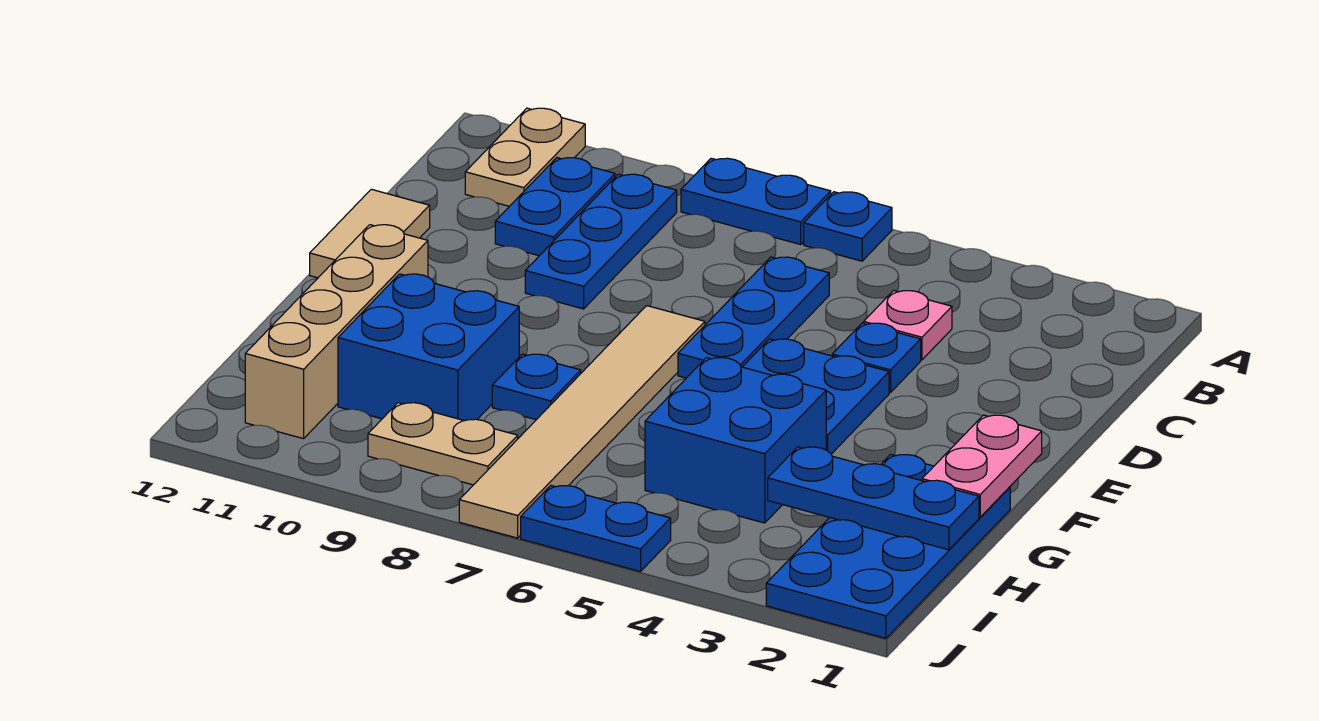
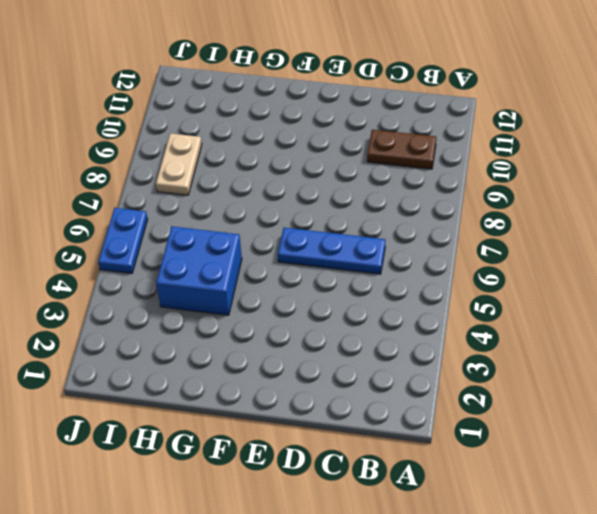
brown plate B10:C10 level 1 -> blue plate B10:C10 level 1
none -> blue plate A6 level 1
none -> blue plate A7:A8 level 1
none -> tan plate A11:B11 level 1

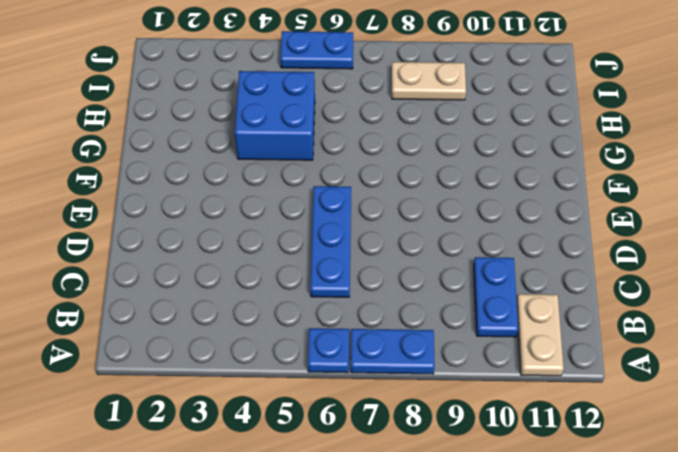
none -> blue plate B9:D9 level 1
none -> pink plate C4 level 1
none -> blue plate D4 level 1

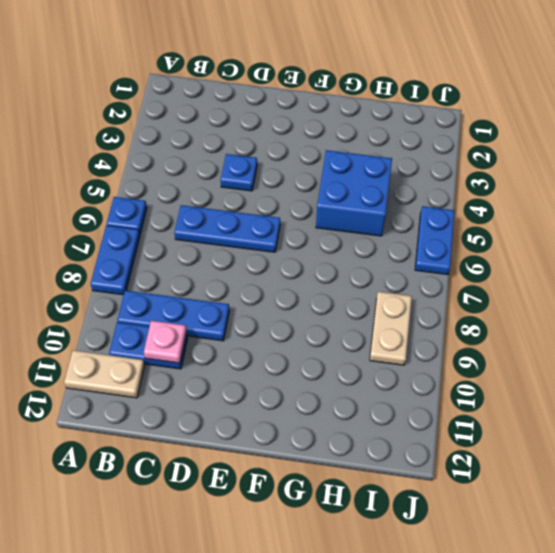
pink plate C10 level 2 -> pink plate C4 level 1
none -> tan tile D12:E12 level 1
none -> blue plate E4:F5 level 1
none -> tan tile E7:J7 level 1

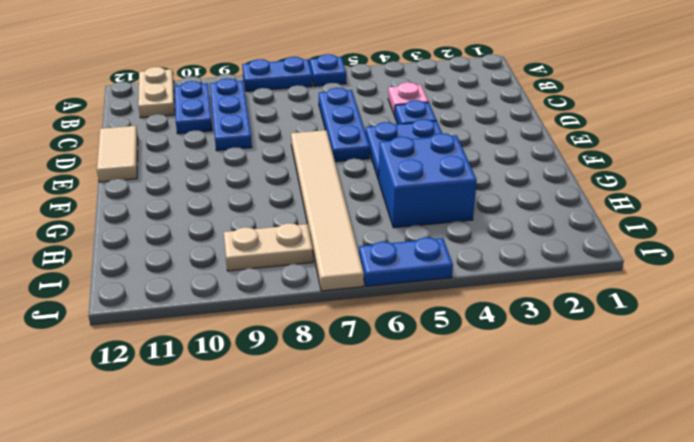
none -> tan brick F11:I11 level 1
none -> blue plate G1:J2 level 1
none -> blue plate G8 level 1

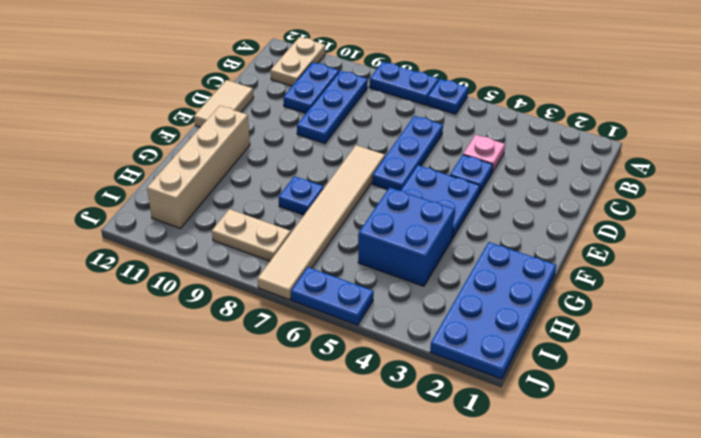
none -> blue brick G9:H10 level 1
none -> pink plate F1:G1 level 2
none -> blue plate H1:H3 level 2

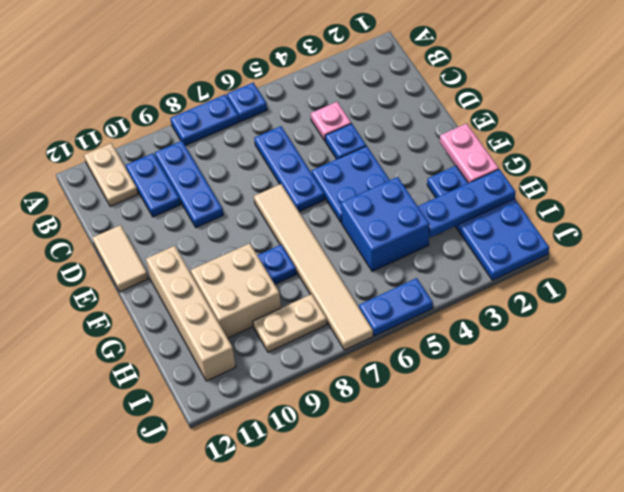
tan brick G9:H10 level 1 -> blue brick G9:H10 level 1

